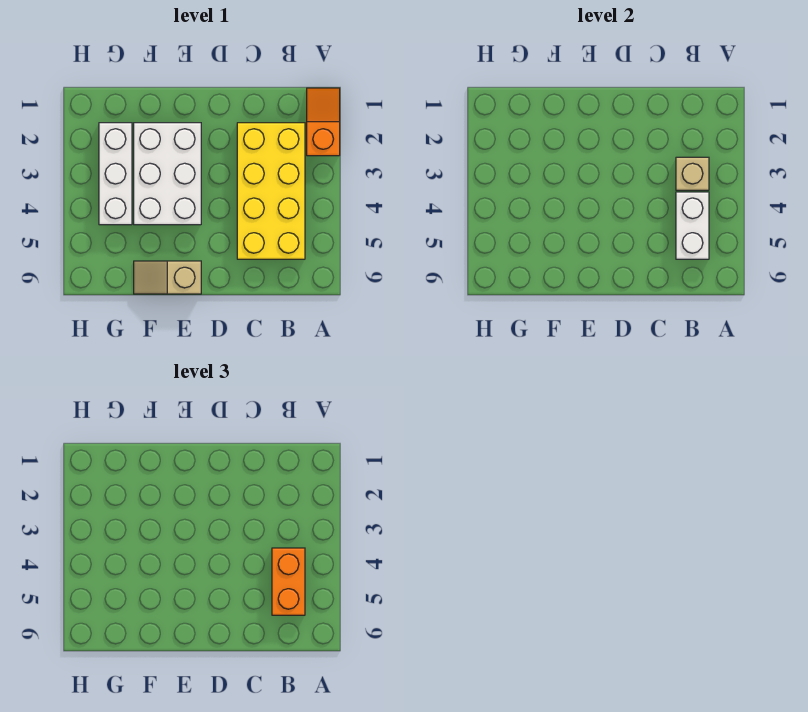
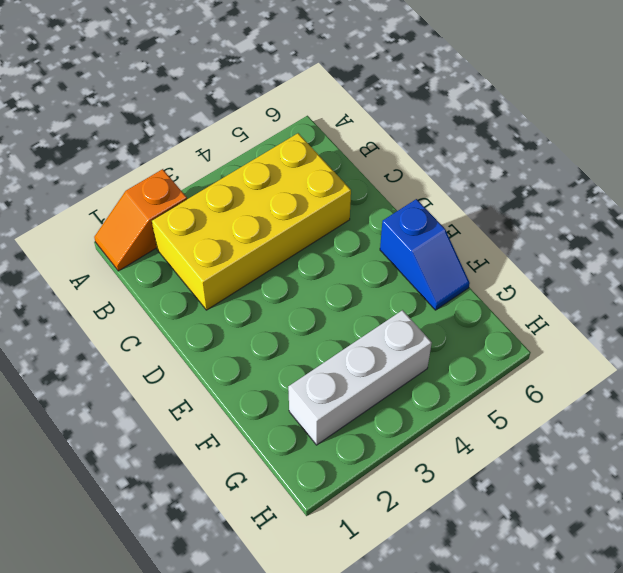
blue slope E6:F6 level 1 top E -> tan slope E6:F6 level 1 top E
none -> white brick E2:F4 level 1
none -> tan brick B3 level 2

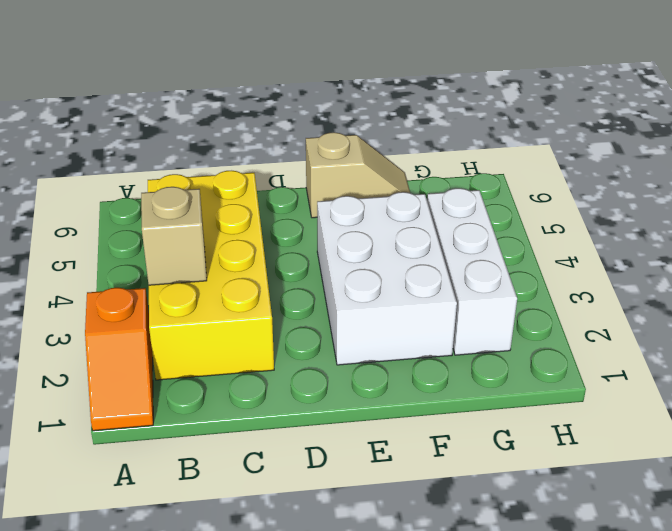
none -> white brick B4:B5 level 2
none -> orange brick B4:B5 level 3

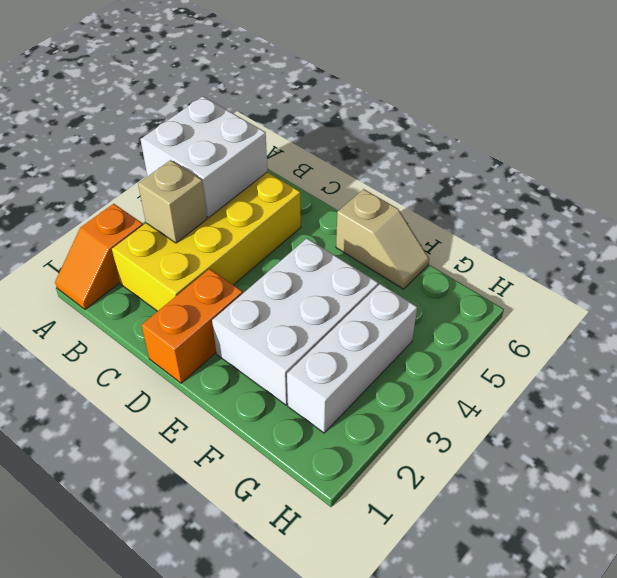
white brick A4:B5 level 2 -> white brick B4:B5 level 2
orange brick D1:D2 level 1 -> orange brick B4:B5 level 3

